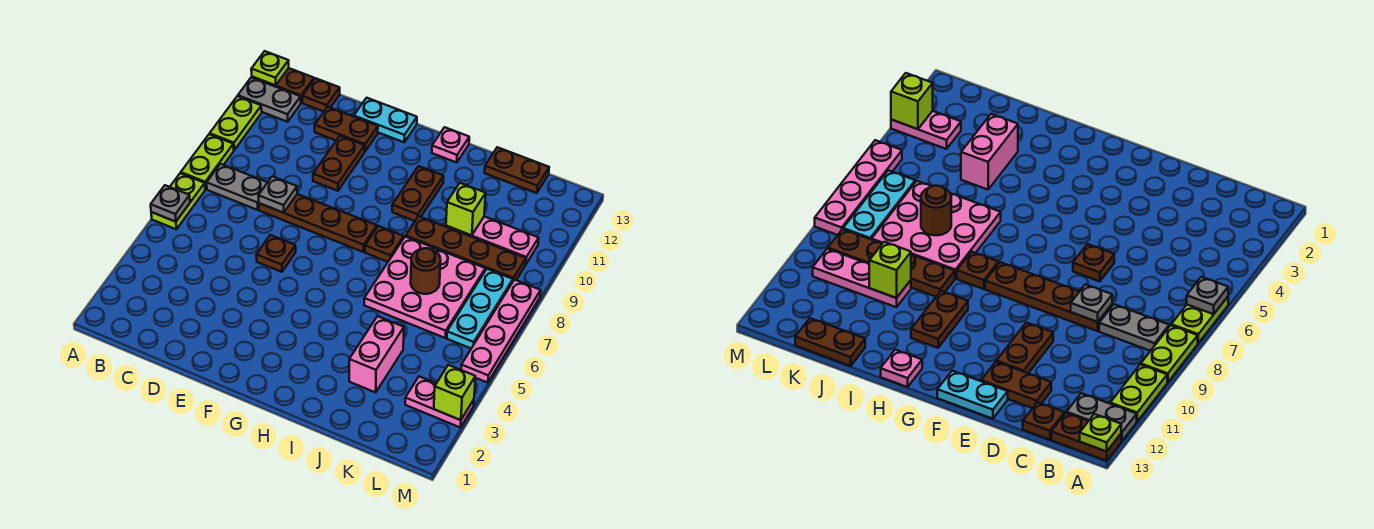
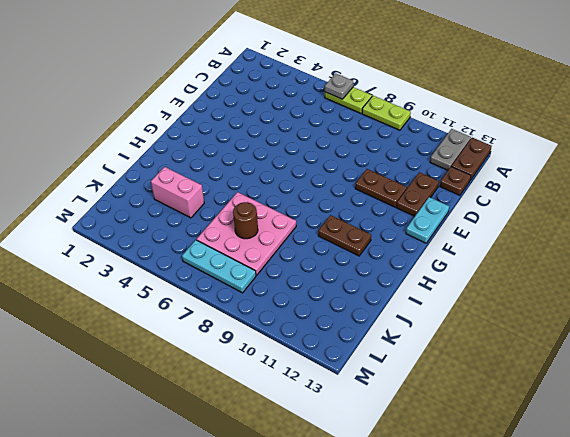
none -> lime plate A10:A11 level 1
none -> grey plate B8:C8 level 1
none -> brown plate D8:G8 level 1

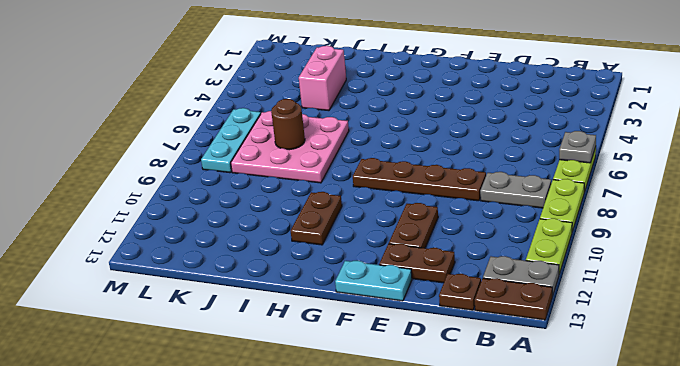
none -> brown plate E6 level 1
none -> brown plate H8 level 1
none -> pink plate H13 level 1

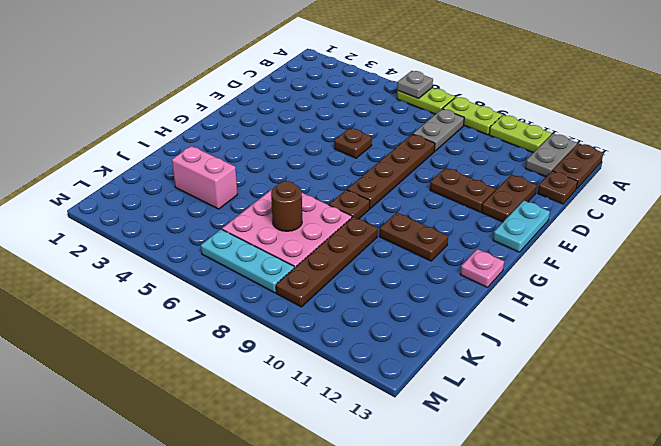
none -> pink plate J10:L10 level 1
none -> brown plate J13:K13 level 1
none -> pink plate L3:M3 level 1

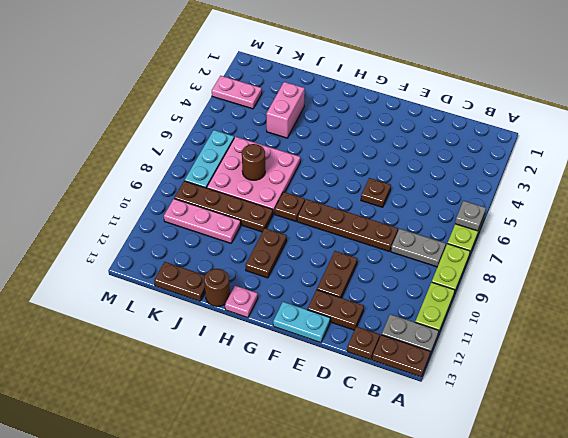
brown round brick I13 level 1 -> none
none -> pink plate M5:M8 level 1
none -> lime plate A13 level 2
none -> grey plate D8 level 2

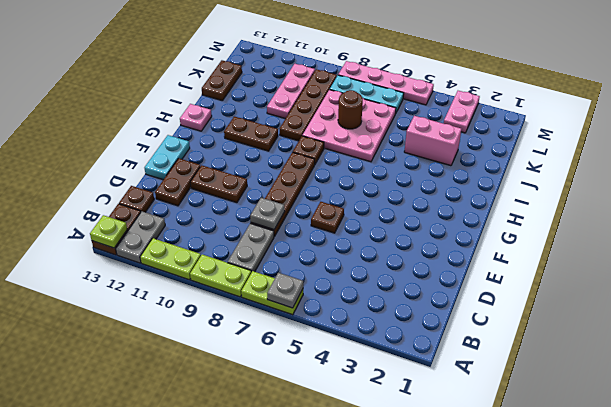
none -> lime brick J10 level 2
none -> lime brick M3 level 2

